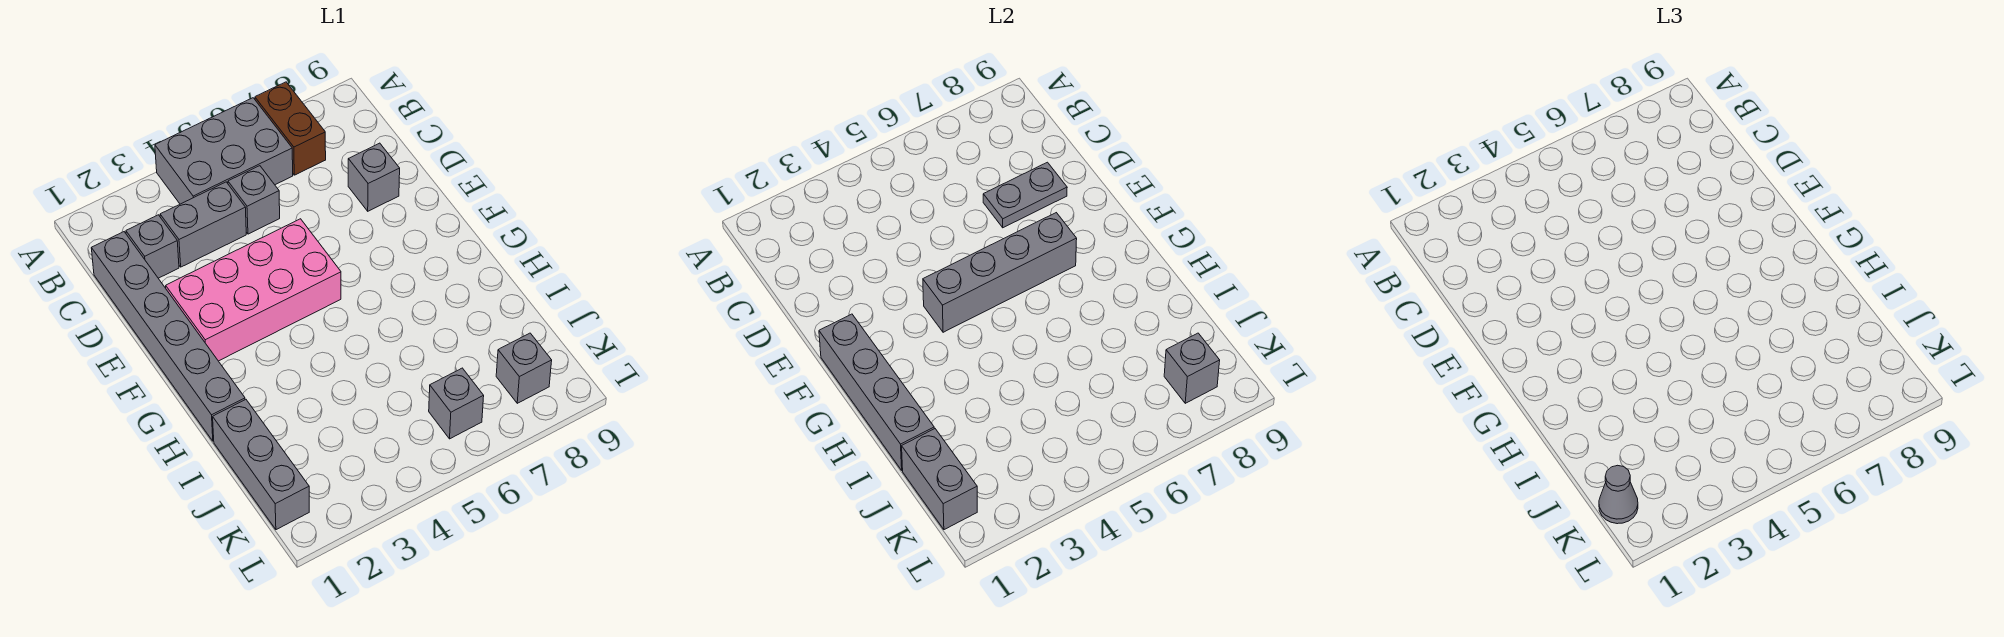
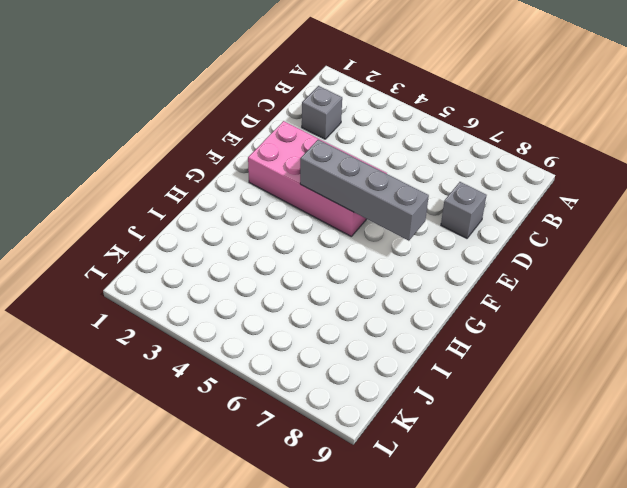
none -> grey brick A4:B6 level 1
none -> brown brick A7:B7 level 1
none -> grey brick C1:H1 level 1

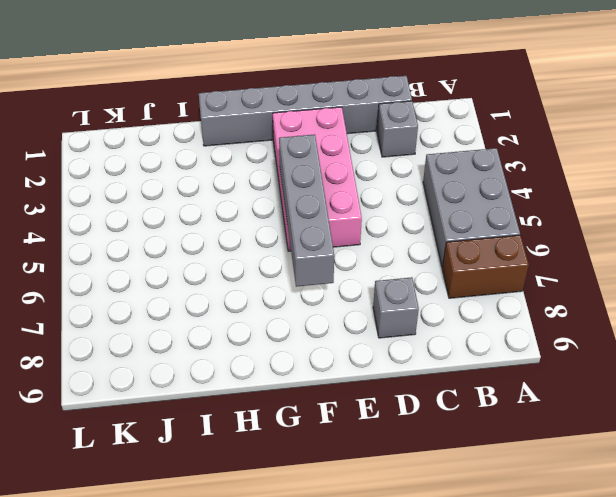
none -> grey brick C3:C4 level 1
none -> grey brick C5 level 1
none -> grey brick I1:K1 level 1

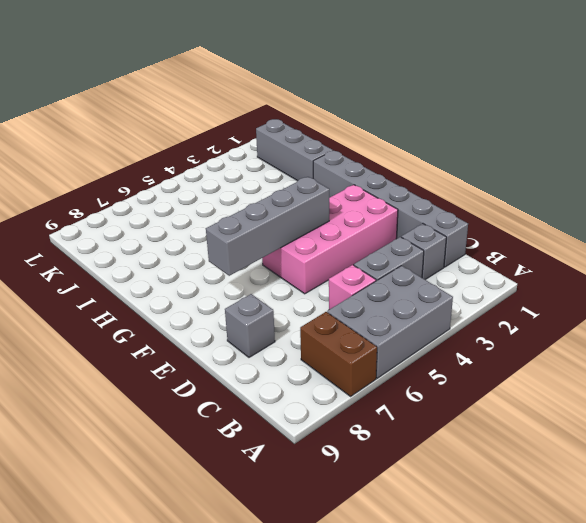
pink brick C5 level 1 -> grey brick C5 level 1
none -> grey brick K6 level 1
none -> grey brick K8 level 1
none -> grey plate D7:D8 level 2

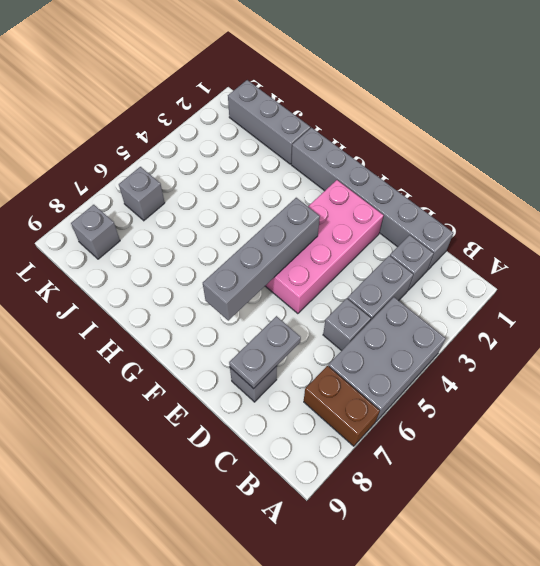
none -> grey brick F1:I1 level 2
none -> grey brick J1:K1 level 2
none -> grey brick K8 level 2

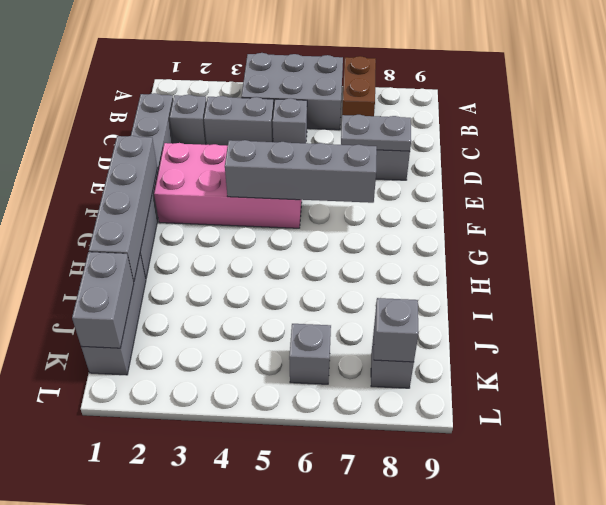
none -> grey cone K1 level 3

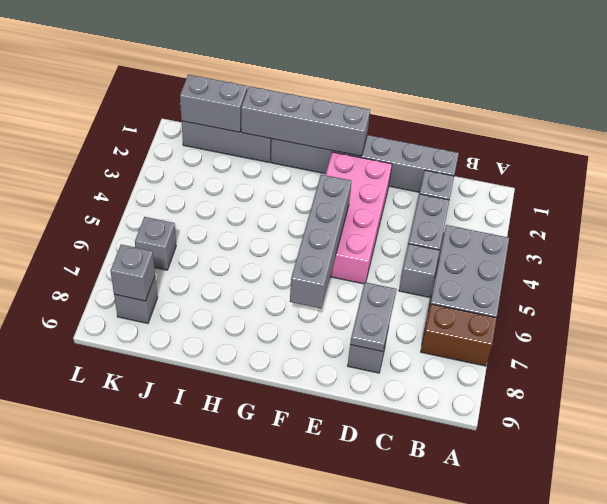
none -> grey cone K1 level 3

